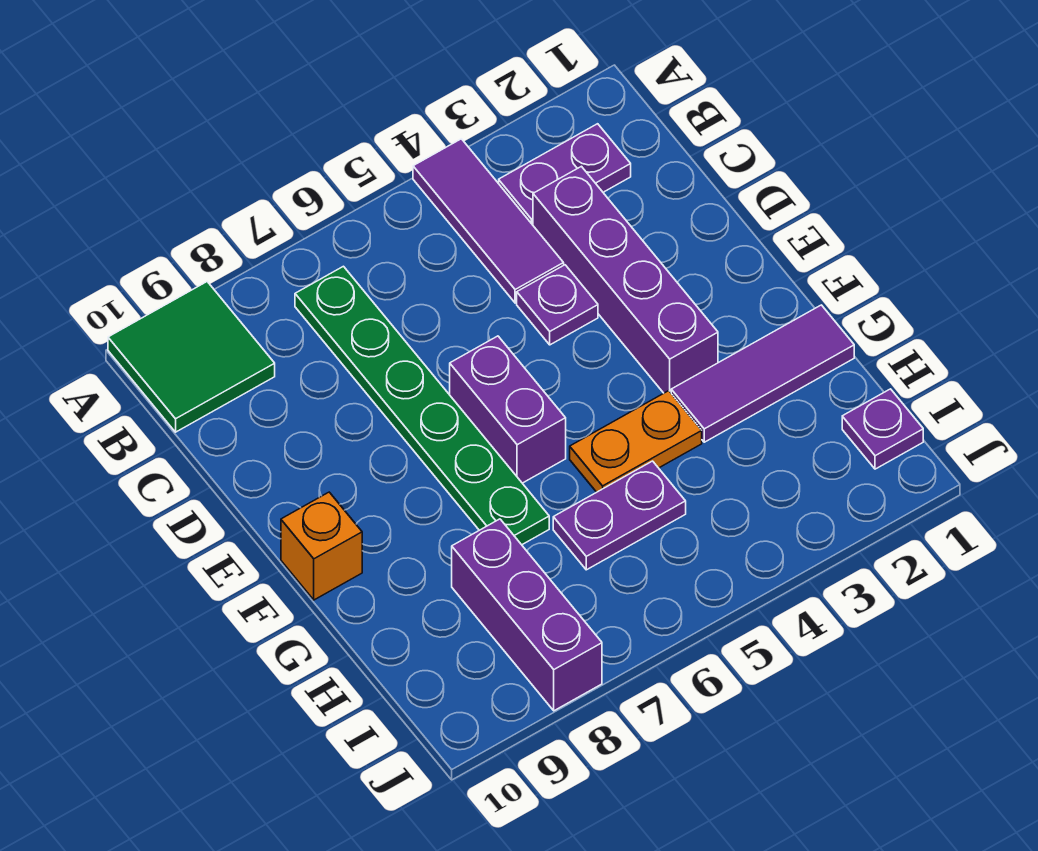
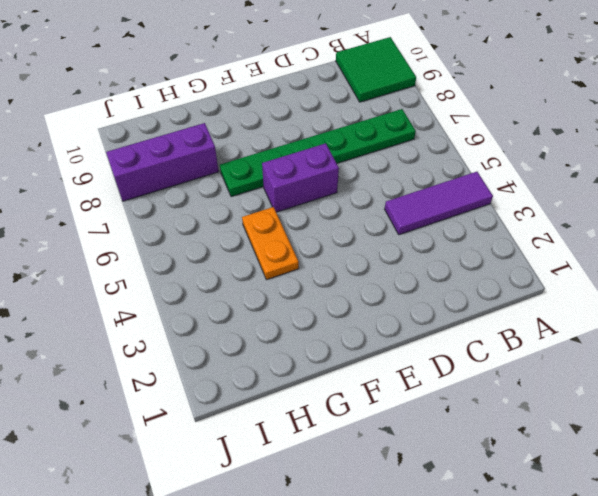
none -> purple plate B2:B3 level 1
none -> purple brick C3:F3 level 1
none -> purple plate D4 level 1

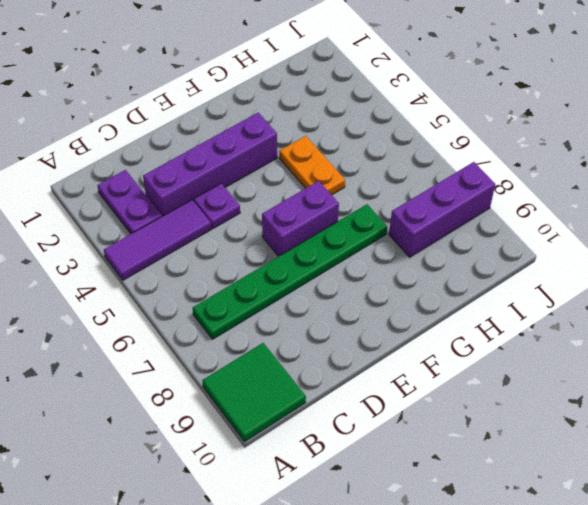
none -> orange brick F10 level 1
none -> purple tile G1:G3 level 1
none -> purple plate H5:H6 level 1

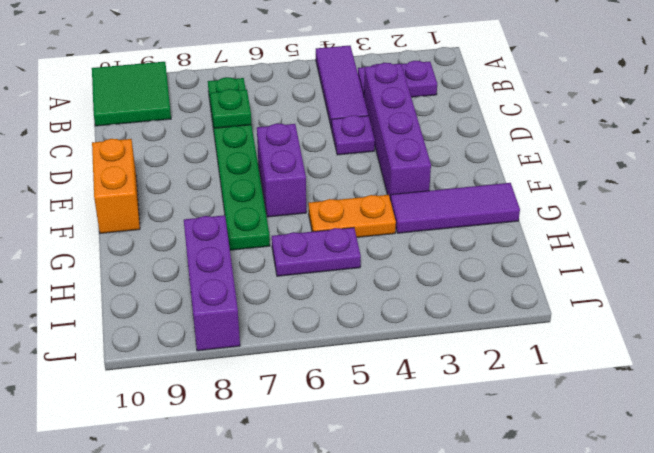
green plate C7 level 2 -> none
orange brick E10:F10 level 1 -> orange brick F10 level 1
none -> purple plate I1 level 1

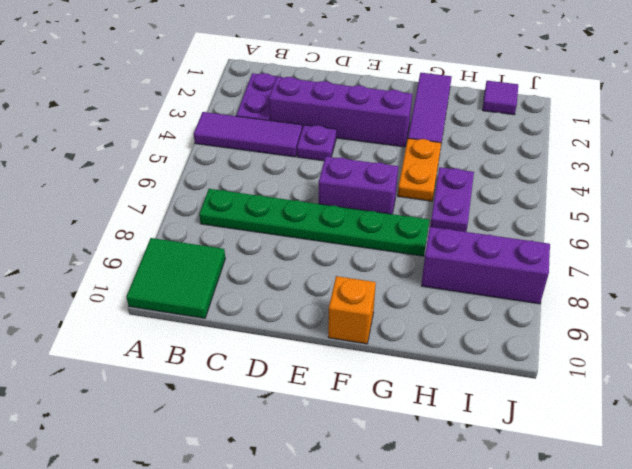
purple tile I1 level 1 -> purple plate I1 level 1

